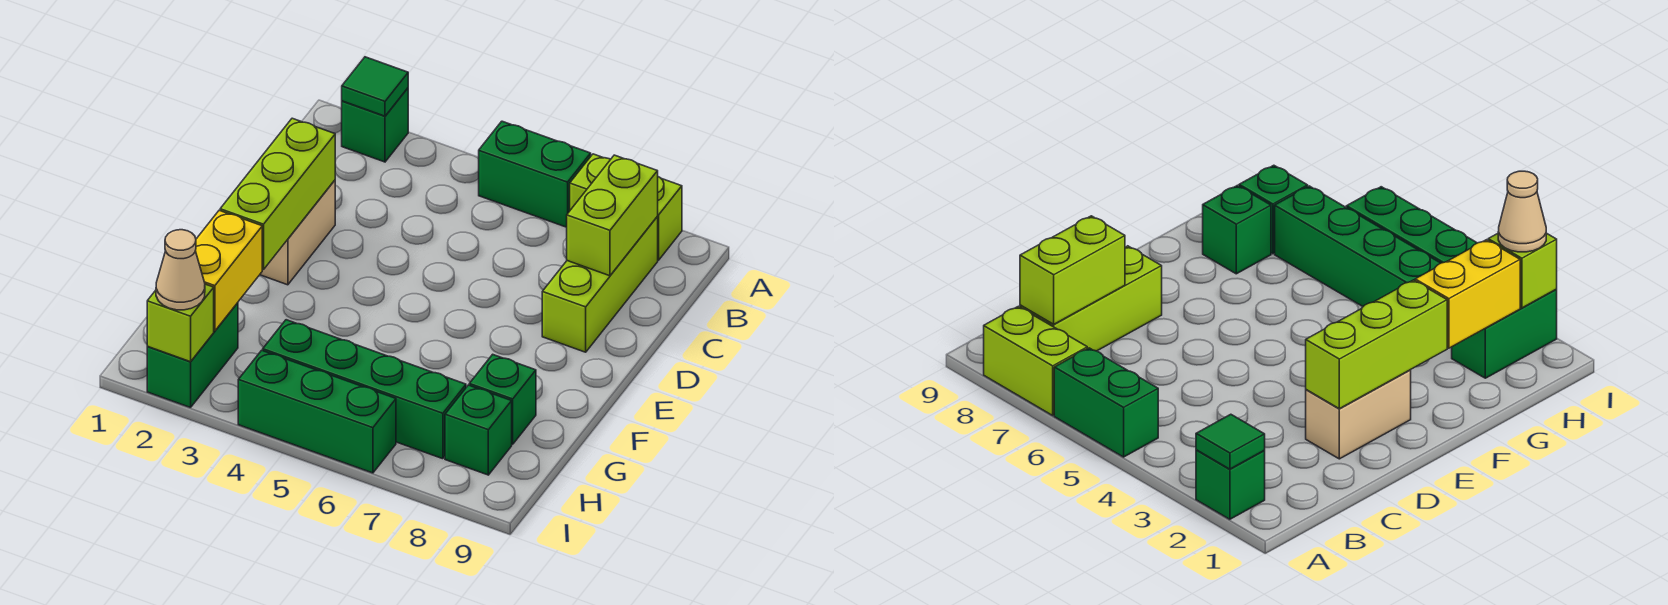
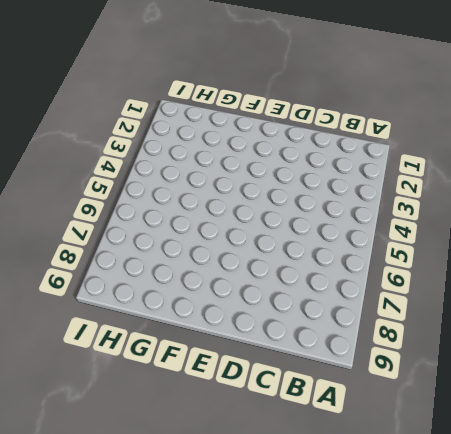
none -> green brick A2 level 1
none -> green brick A5:A6 level 1
none -> lime brick A7:A8 level 1

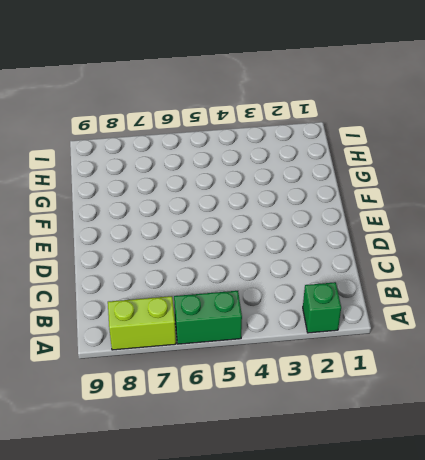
none -> lime brick B8:D8 level 1
none -> tan brick D2:E2 level 1
none -> green brick G8 level 1

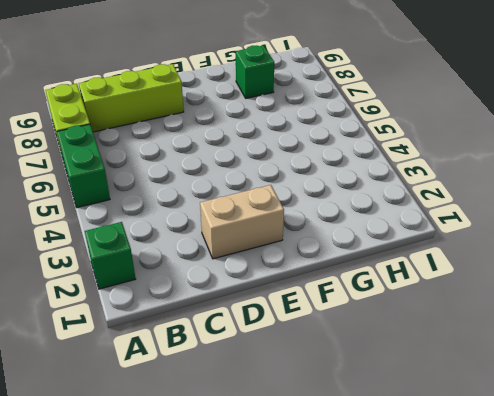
none -> green brick H2:I2 level 1
none -> green brick H4:H7 level 1
none -> green brick H8 level 1

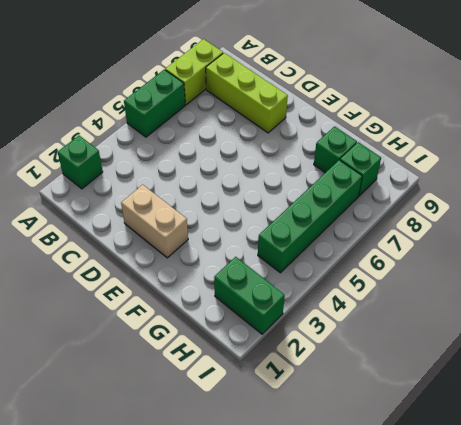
none -> green brick I4:I6 level 1
none -> green tile A2 level 2
none -> lime brick B8:C8 level 2

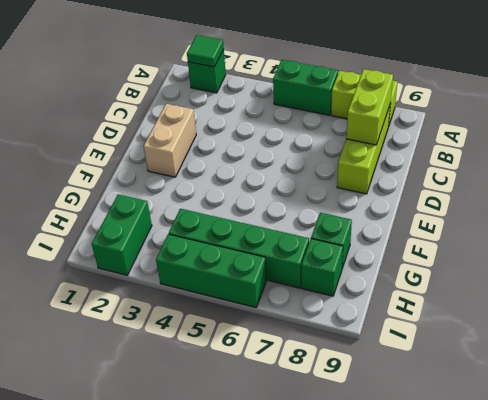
none -> lime brick D2:F2 level 2
none -> yellow brick G2:H2 level 2
none -> lime brick I2 level 2

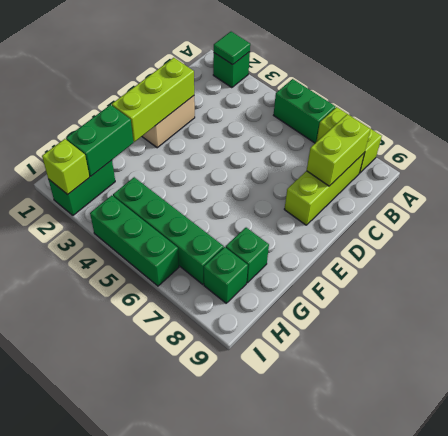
green brick G2:H2 level 2 -> yellow brick G2:H2 level 2
none -> tan cone I2 level 3

